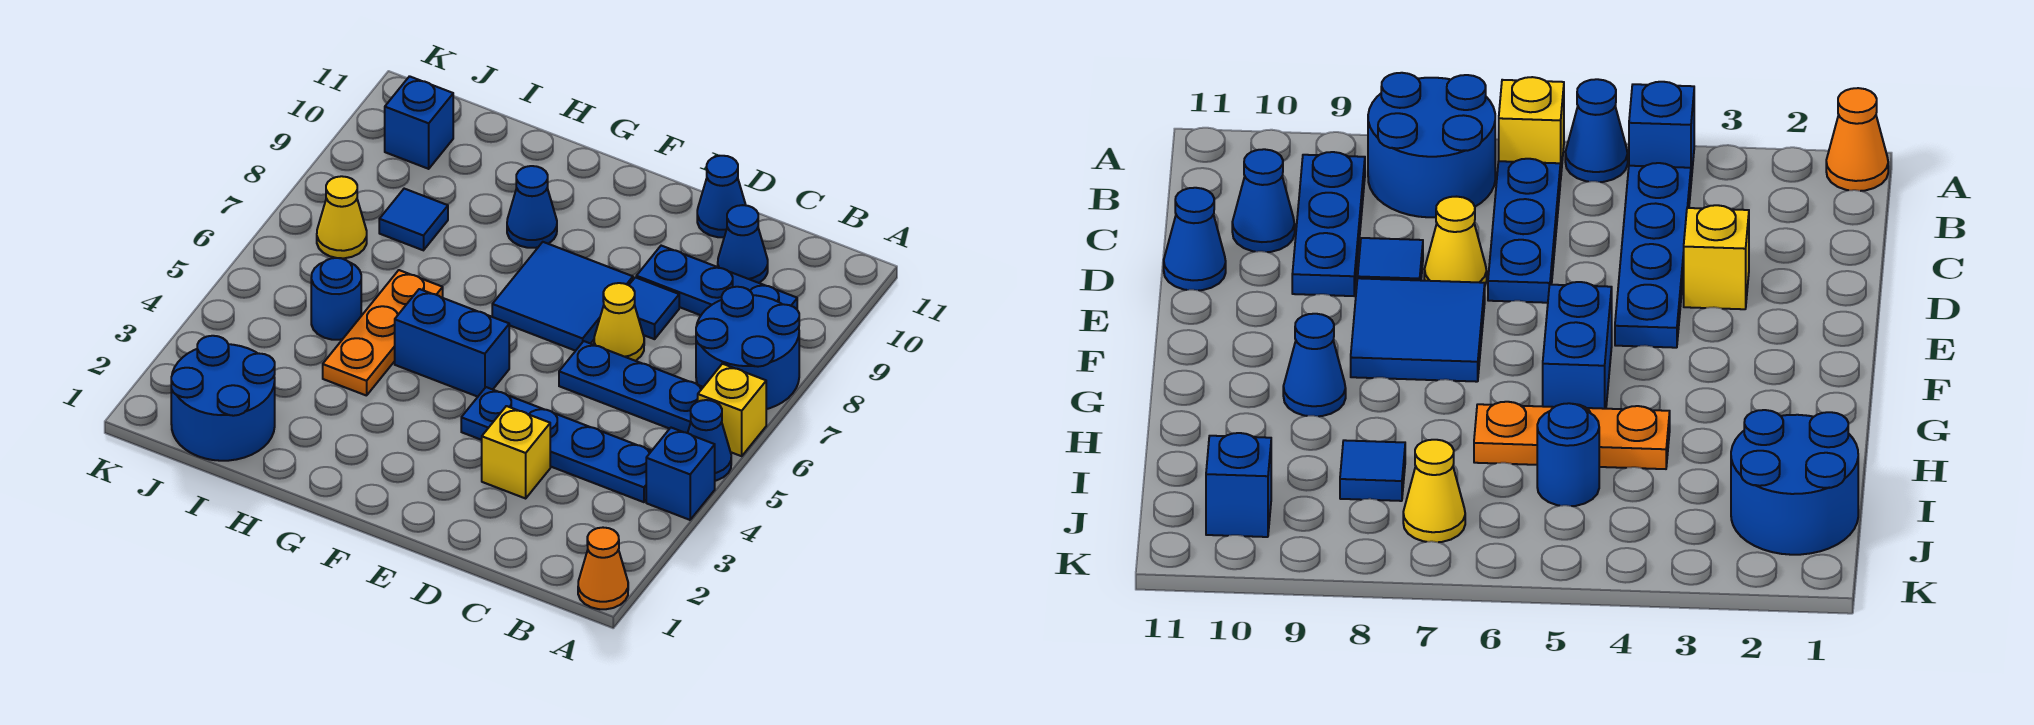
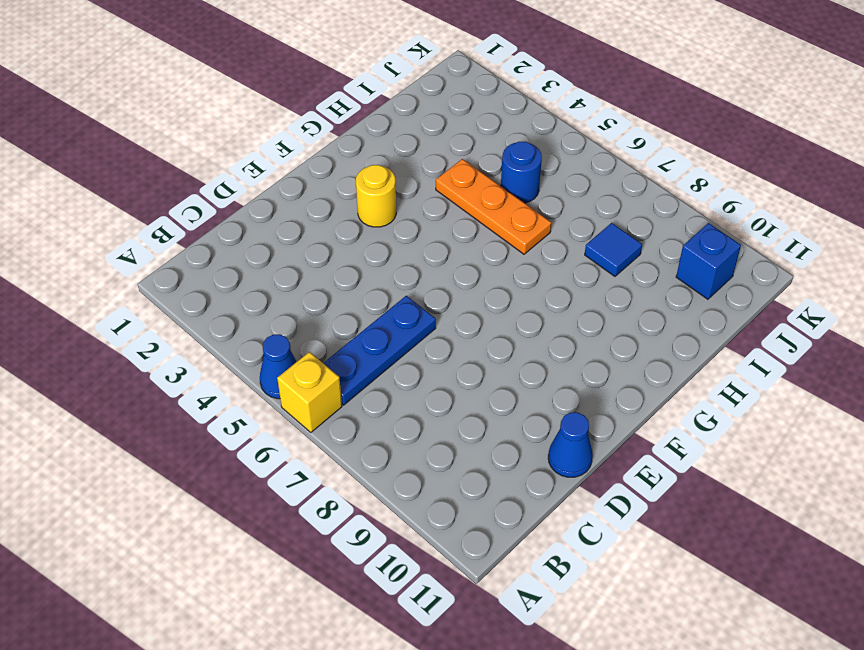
yellow round brick F3 level 1 -> none
none -> orange cone A1 level 1
none -> blue brick A4 level 1
none -> blue round brick A7:B8 level 1

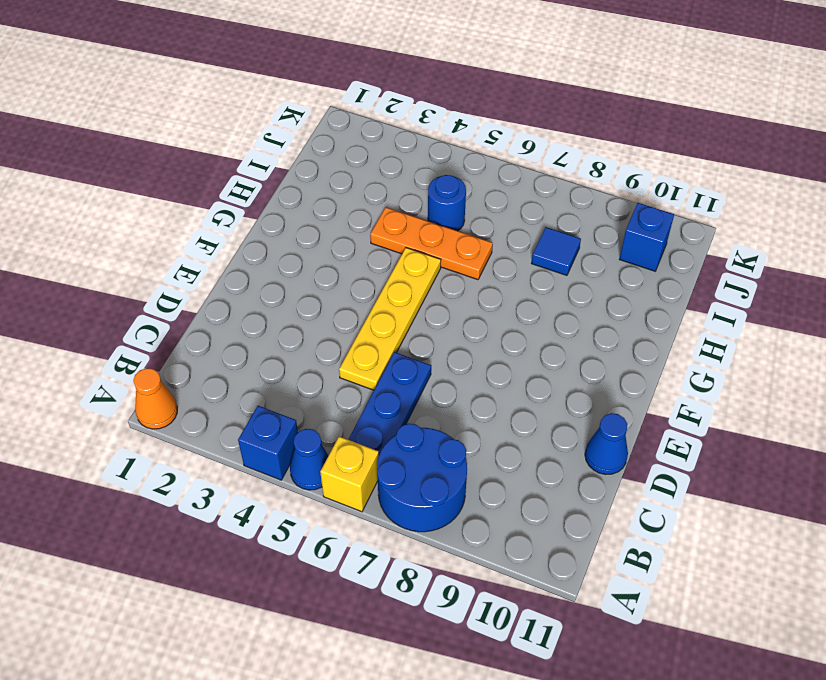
yellow plate D5:G5 level 1 -> blue brick F5:G5 level 1
none -> blue plate B4:E4 level 1
none -> blue plate B9:D9 level 1
none -> blue cone C10 level 1

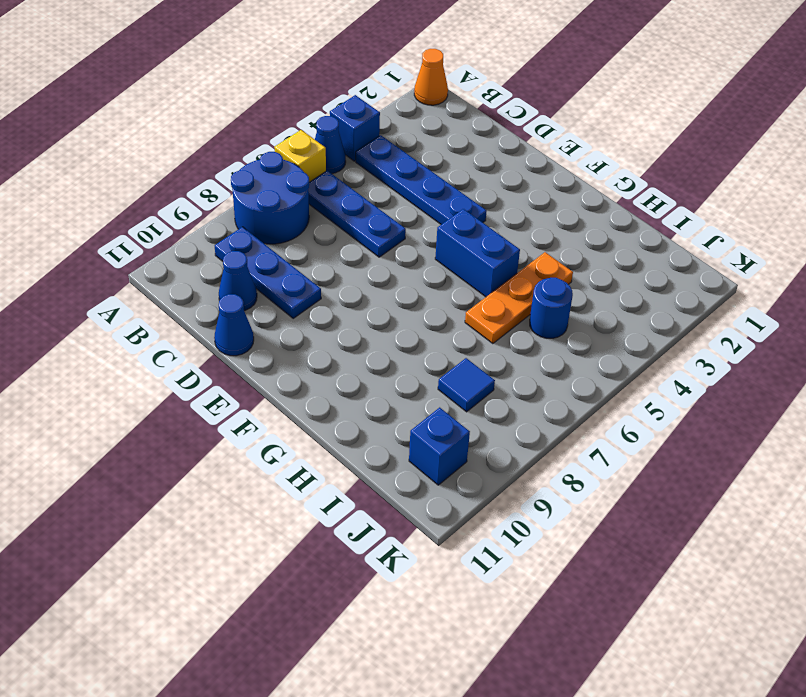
none -> yellow brick D3 level 1
none -> yellow cone D7 level 1
none -> blue tile D8 level 1

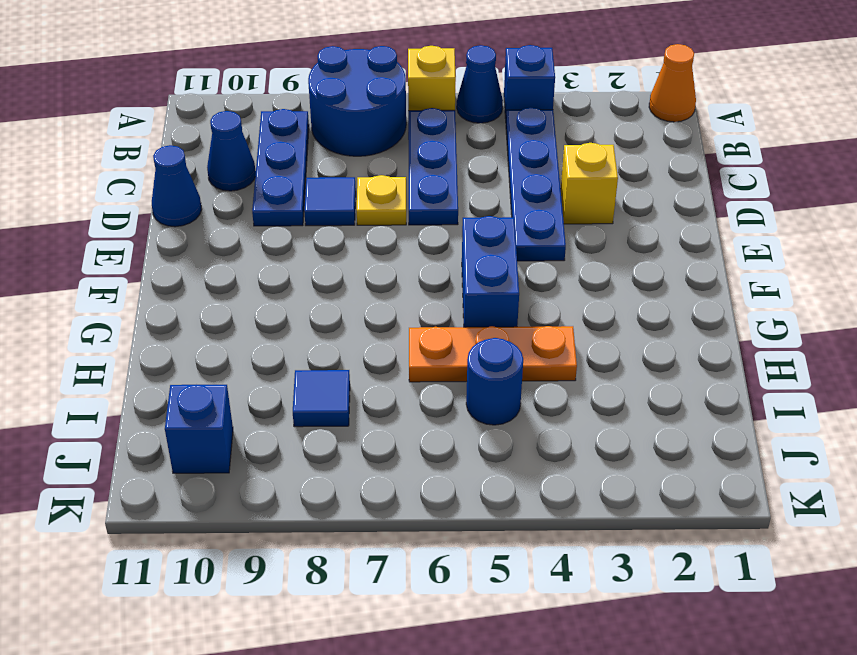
yellow plate D7 level 1 -> yellow cone D7 level 1
none -> blue tile E7:F8 level 1
none -> blue cone G9 level 1
none -> blue round brick I1:J2 level 1

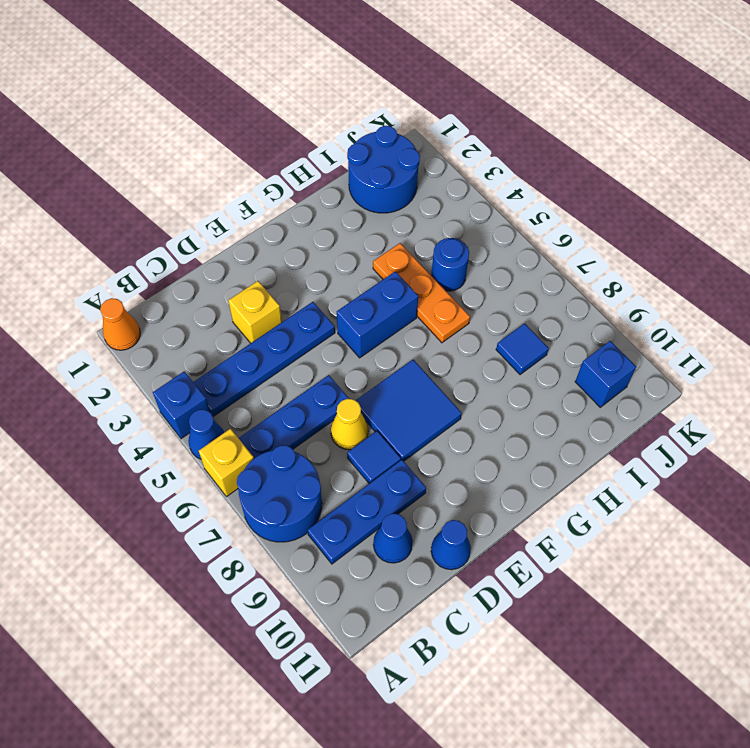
none -> blue cone G9 level 1
none -> yellow cone J7 level 1

